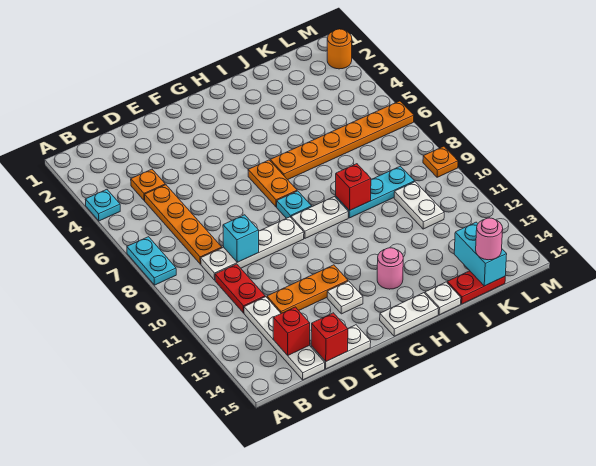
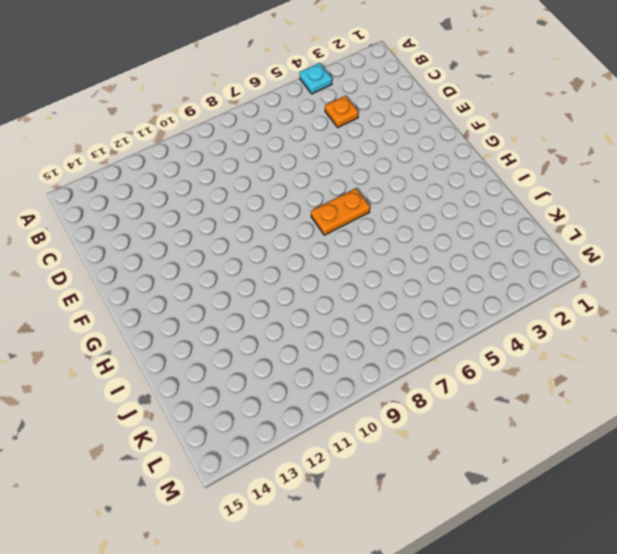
none -> cyan plate A7:A8 level 1
none -> orange plate C5:C8 level 1
none -> white plate C9:F9 level 1

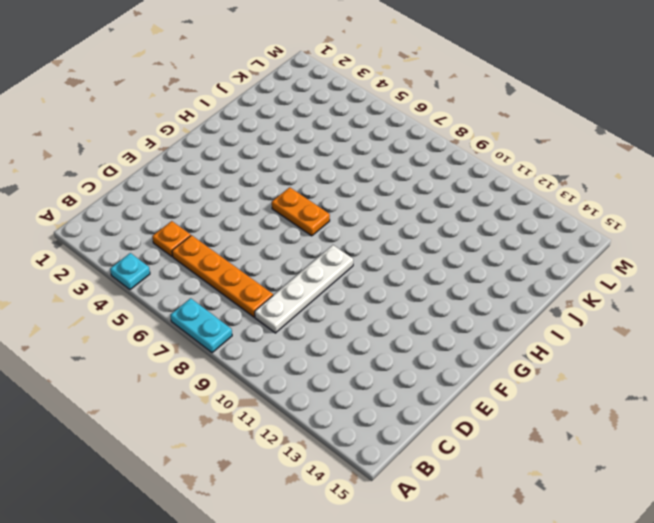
none -> red plate C10:C11 level 1
none -> white plate C12:C15 level 1
none -> orange plate D12:F12 level 1

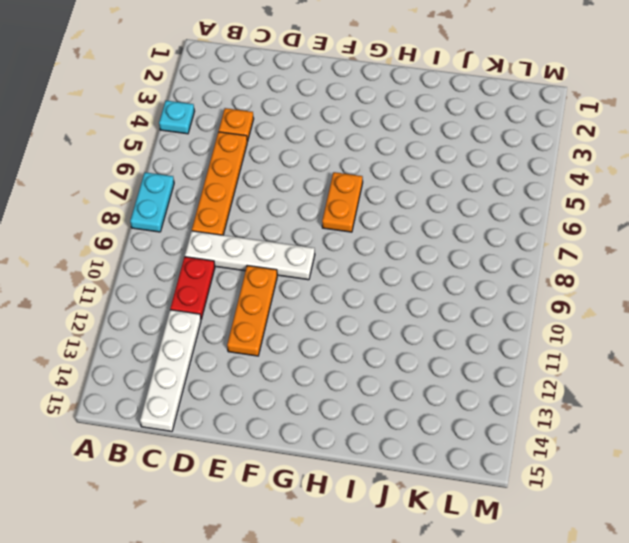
orange plate E10:E12 level 1 -> orange plate D12:F12 level 1
none -> white plate D15:E15 level 1
none -> white plate F13 level 1
none -> cyan plate G8 level 1

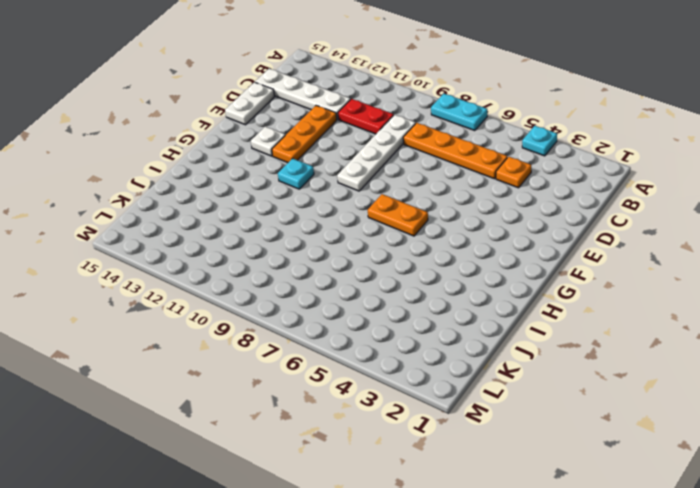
cyan plate G11 level 1 -> cyan plate G8 level 1
none -> white plate G9:H9 level 1
none -> white plate G15:H15 level 1
none -> orange plate H6:M6 level 1

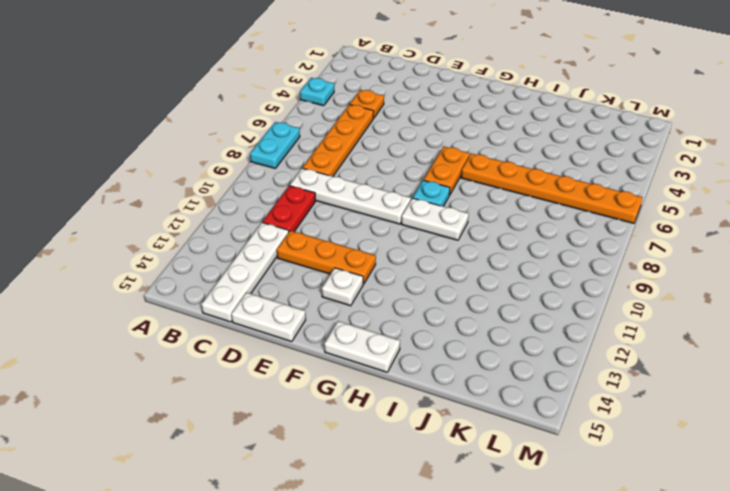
none -> pink round brick H13 level 1
none -> cyan plate I9:K9 level 1
none -> white plate I15 level 1

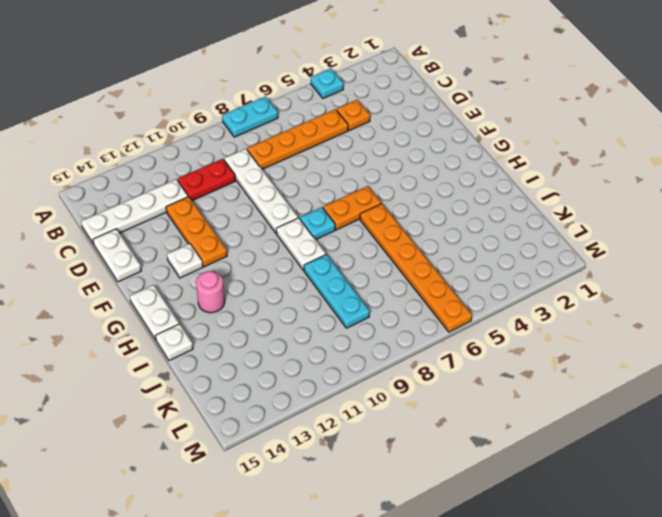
none -> red plate J15:K15 level 1
none -> white plate K10:K11 level 1
none -> orange round brick M2 level 1

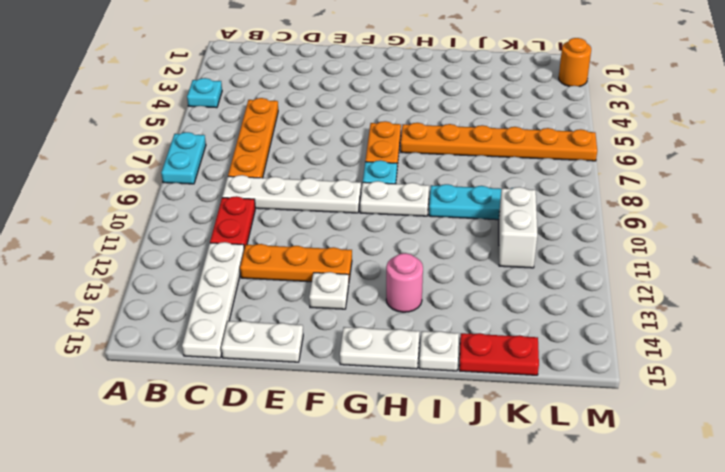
white brick K10:K11 level 1 -> white plate K10:K11 level 1
none -> orange plate C4 level 1
none -> orange plate M9 level 1
none -> red brick C14 level 2

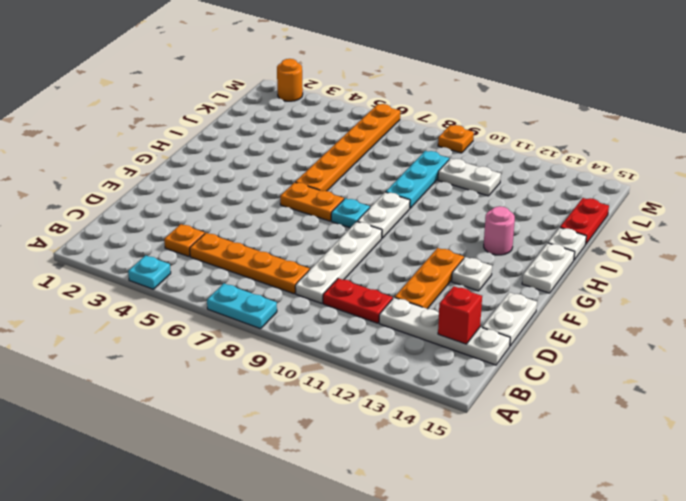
none -> cyan brick D9 level 2
none -> red brick D15 level 2
none -> red brick I9 level 2

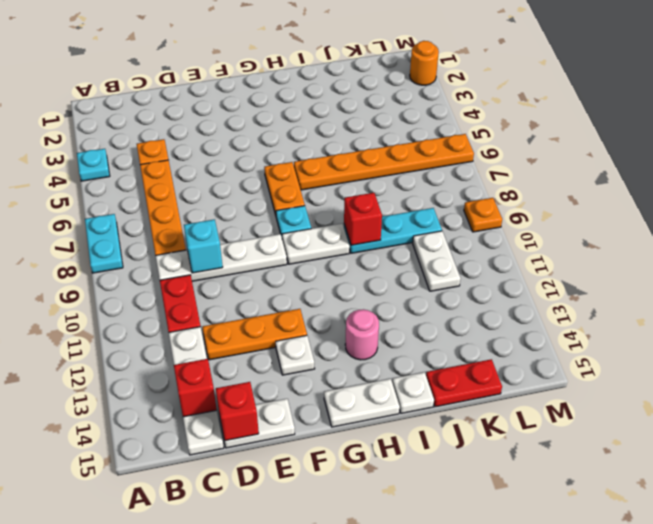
none -> cyan brick K14:K15 level 2
none -> pink round brick K15 level 3

